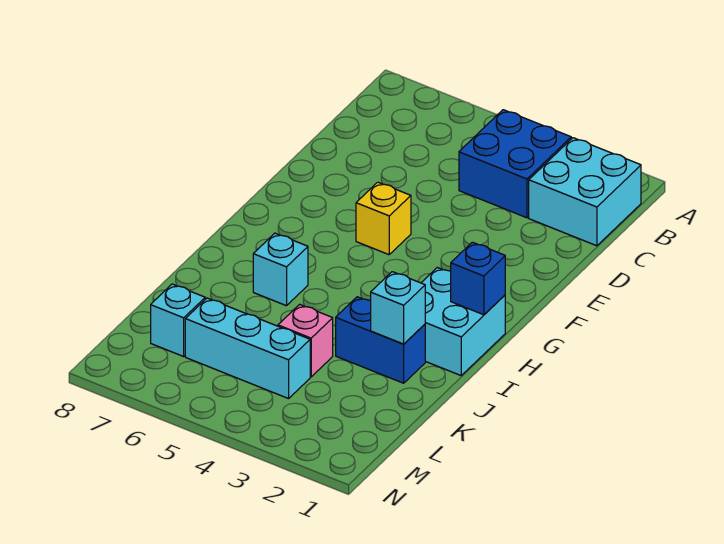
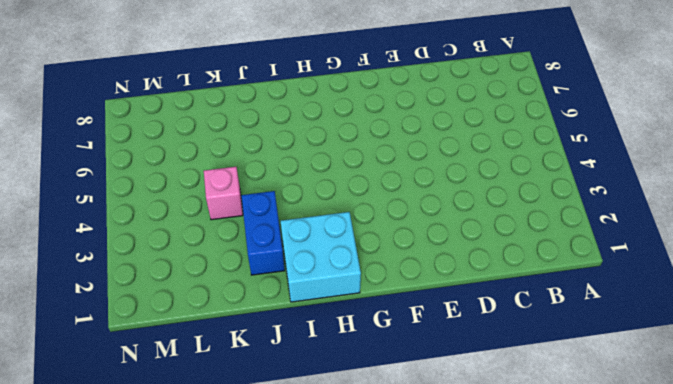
none -> cyan brick B1:C2 level 1
none -> blue brick B3:C4 level 1

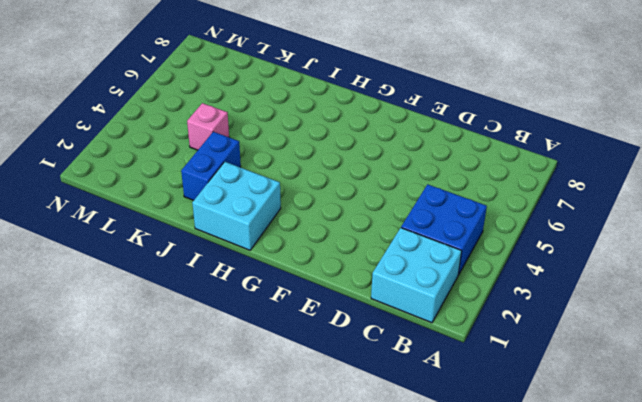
none -> yellow brick F5 level 1
none -> cyan brick I6 level 1

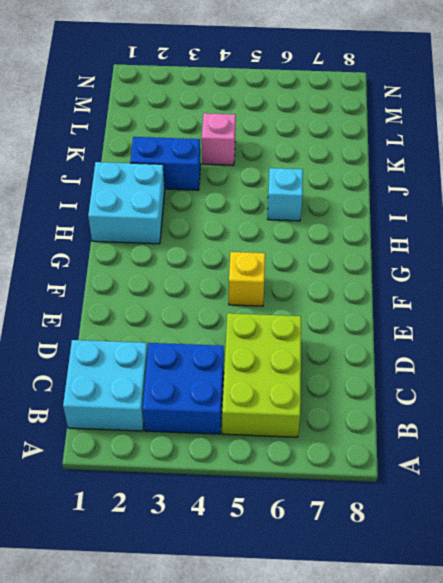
lime brick B5:D6 level 1 -> none
none -> cyan brick L4:L6 level 1
none -> cyan brick L7 level 1

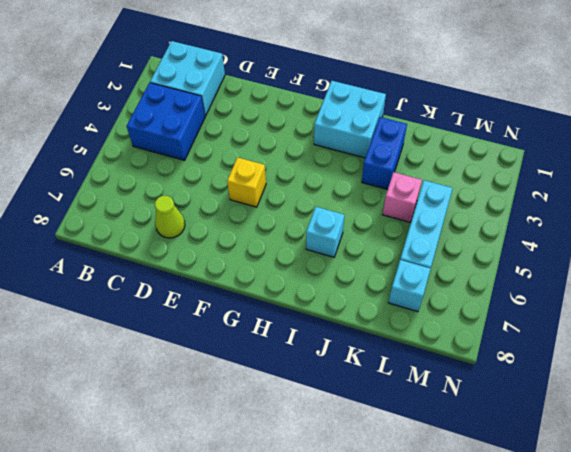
lime cone D7 level 1 -> none
none -> blue brick H1 level 2
none -> cyan brick J2 level 2

